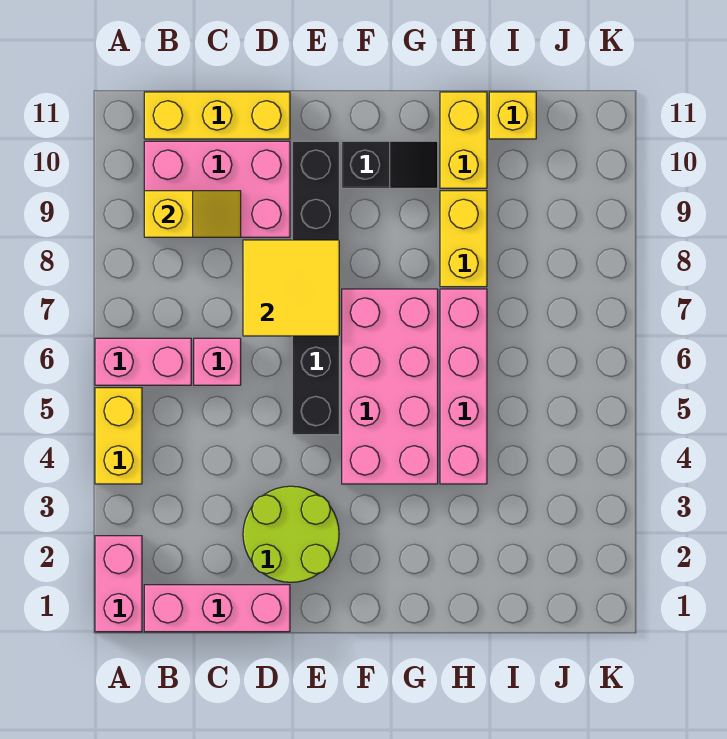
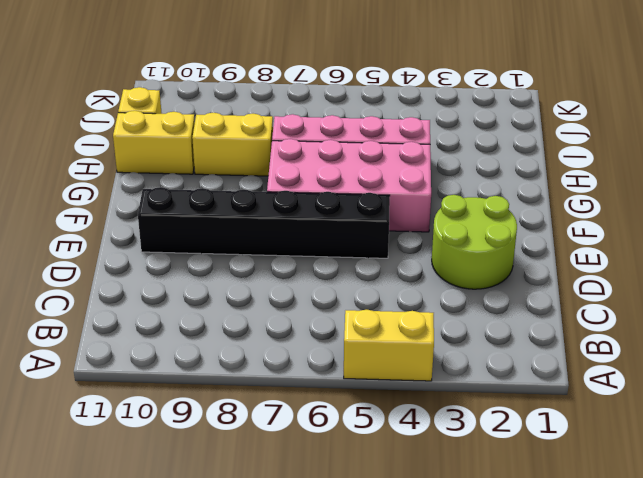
none -> pink brick A1:A2 level 1
none -> pink brick A6:B6 level 1
none -> pink brick B1:D1 level 1

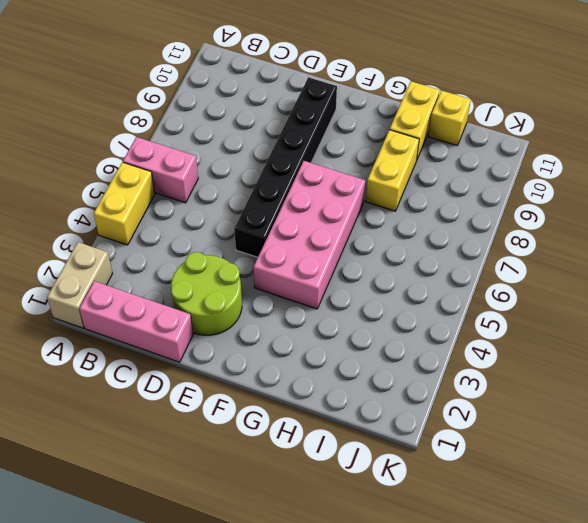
tan brick A1:A2 level 1 -> pink brick A1:A2 level 1
none -> pink brick B9:D10 level 1
none -> yellow brick B11:D11 level 1
none -> pink brick C6 level 1

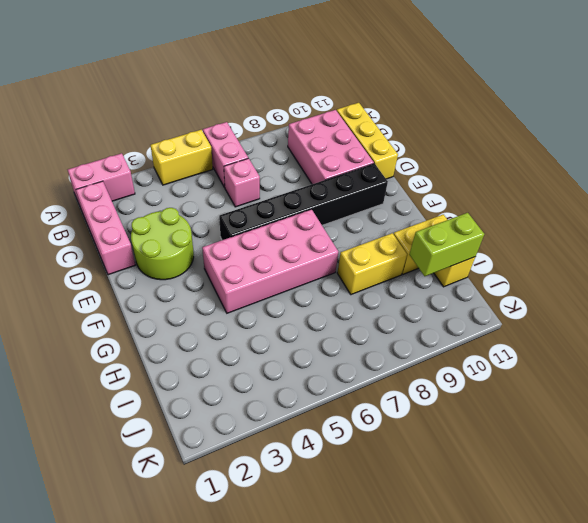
lime brick I10:I11 level 2 -> none
none -> black slope F10:G10 level 1 top F
none -> pink brick H4:H7 level 1
none -> yellow slope B9:C9 level 2 top B

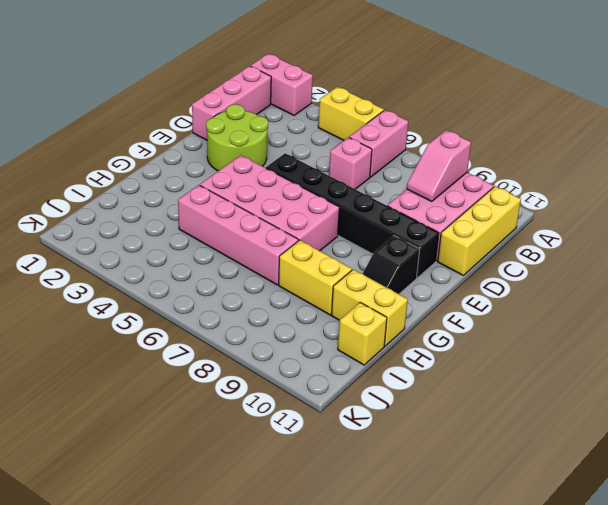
pink slope B9:C9 level 2 top B -> yellow slope B9:C9 level 2 top B
none -> yellow tile D7:E8 level 2

